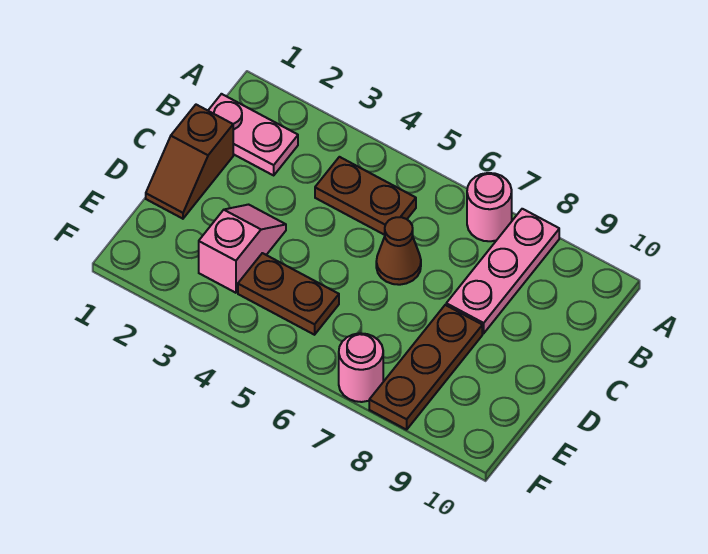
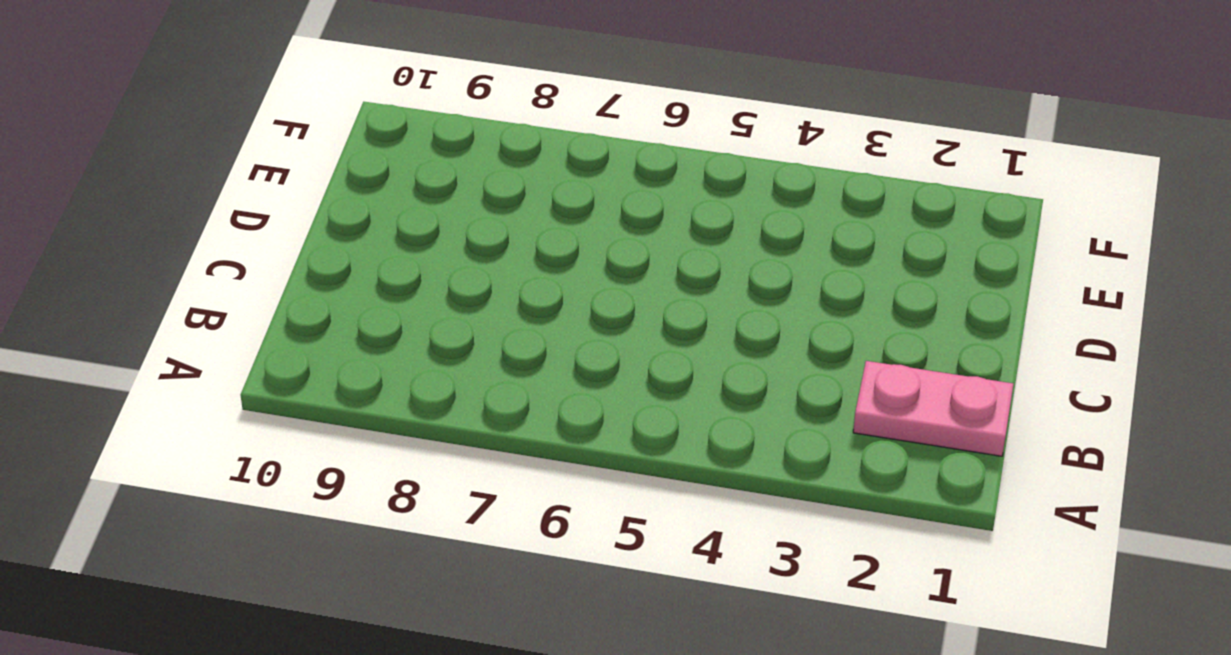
none -> pink round brick A7 level 1
none -> pink plate A8:C8 level 1

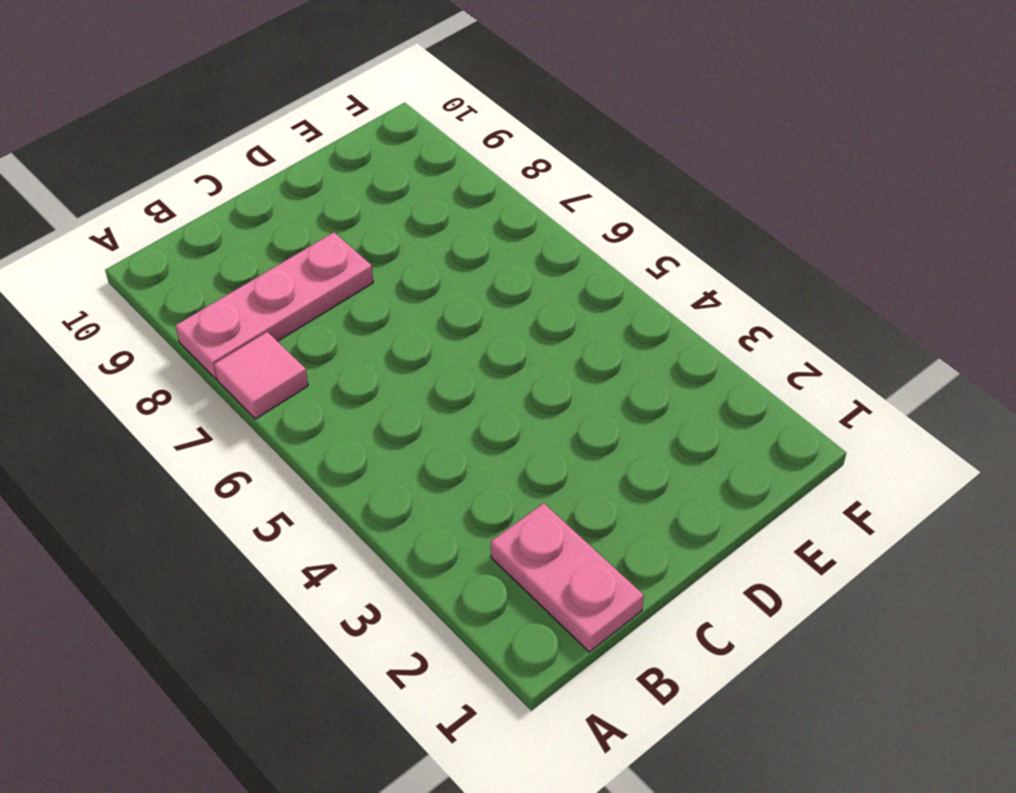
pink tile A7 level 1 -> pink round brick A7 level 1
none -> brown plate B4:B5 level 1
none -> brown slope C1:D1 level 1 top C

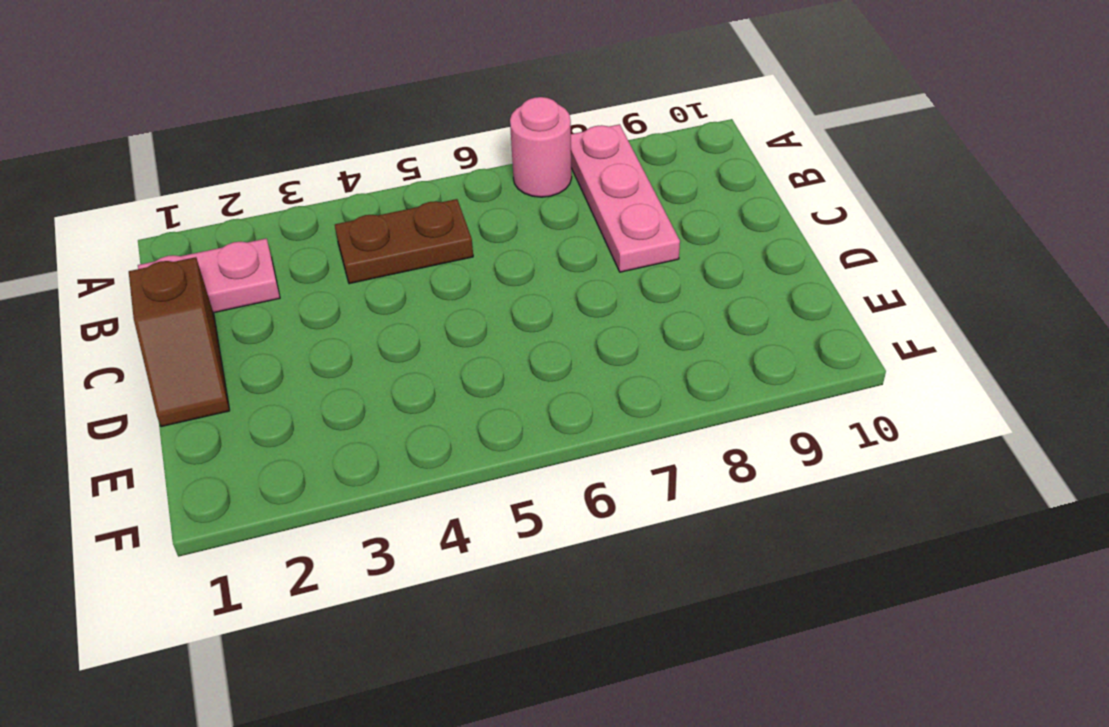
none -> brown cone C6 level 1
none -> pink slope D3:E3 level 1 top E

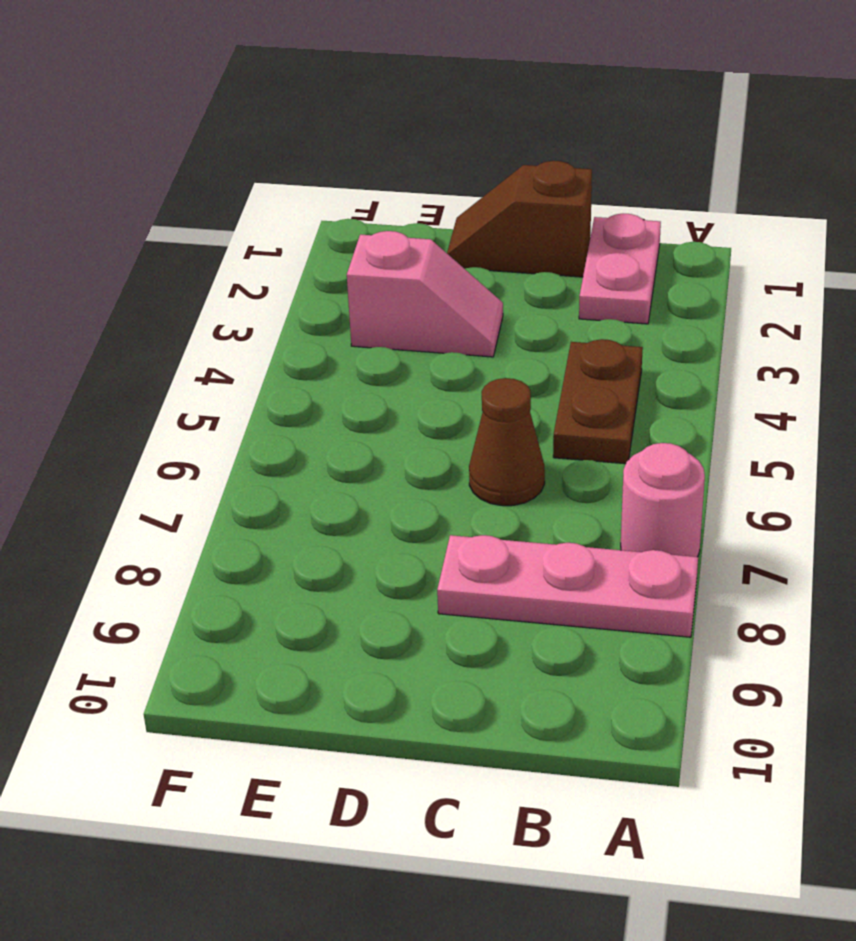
none -> brown plate D8:F8 level 1
none -> brown plate E4:E5 level 1

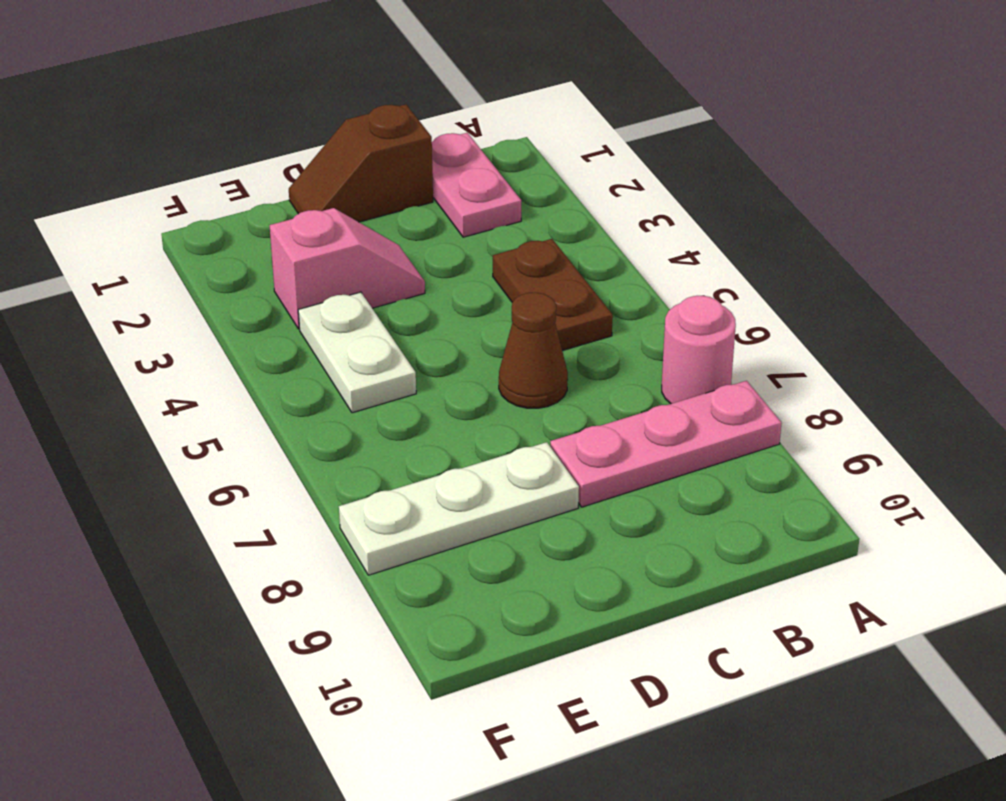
white plate D8:F8 level 1 -> brown plate D8:F8 level 1
white plate E4:E5 level 1 -> brown plate E4:E5 level 1
none -> pink round brick F7 level 1

